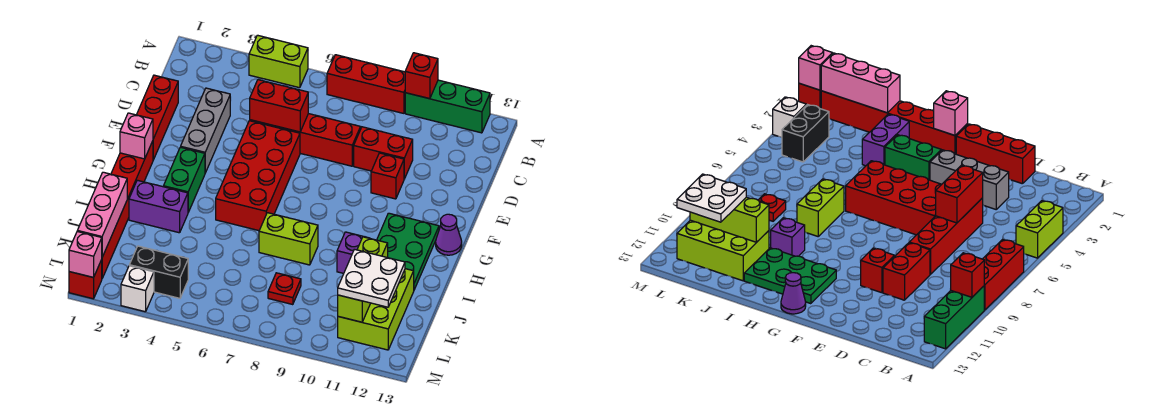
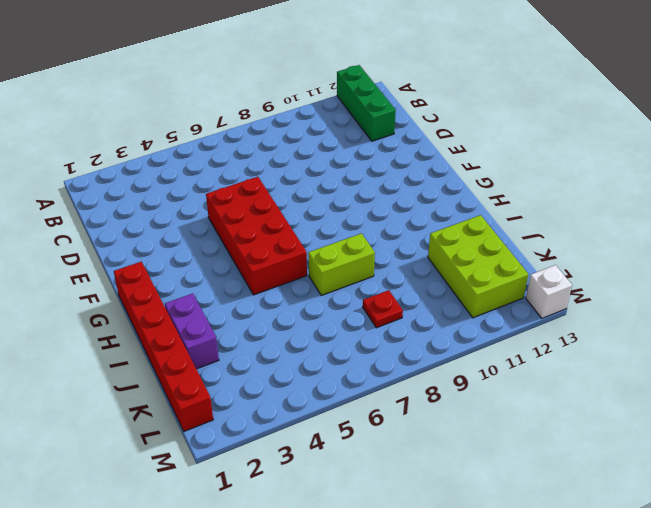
green brick A12:C12 level 1 -> green brick A10:A12 level 1
purple brick I2:J2 level 1 -> purple brick I2:I3 level 1
white brick M13 level 1 -> white brick M3 level 1
none -> lime brick A4:A5 level 1
none -> red brick A7:A9 level 1
none -> red brick D1:F1 level 1

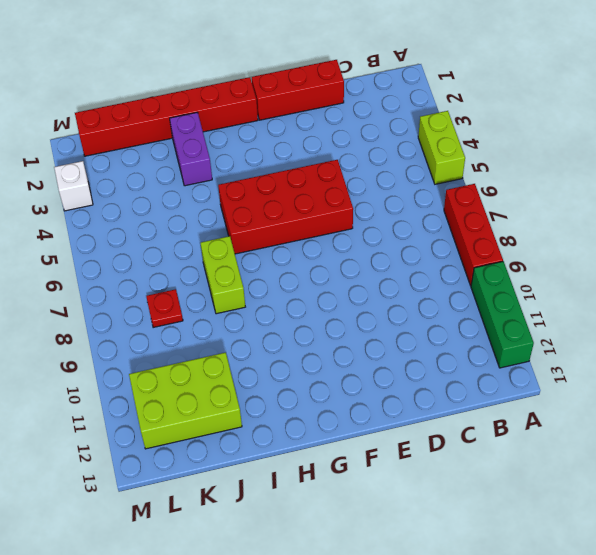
none -> grey brick D3:F3 level 1
none -> red brick D5:D8 level 1
none -> red brick D9:D10 level 1

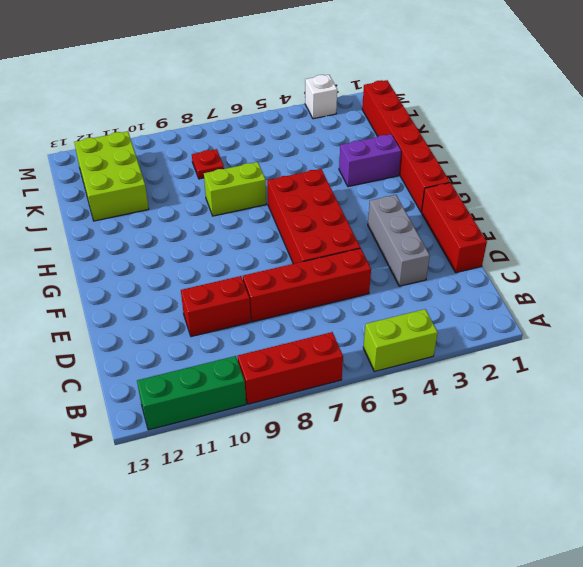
none -> red brick E10 level 1
none -> green brick G3:H3 level 1
none -> green plate G11:I12 level 1

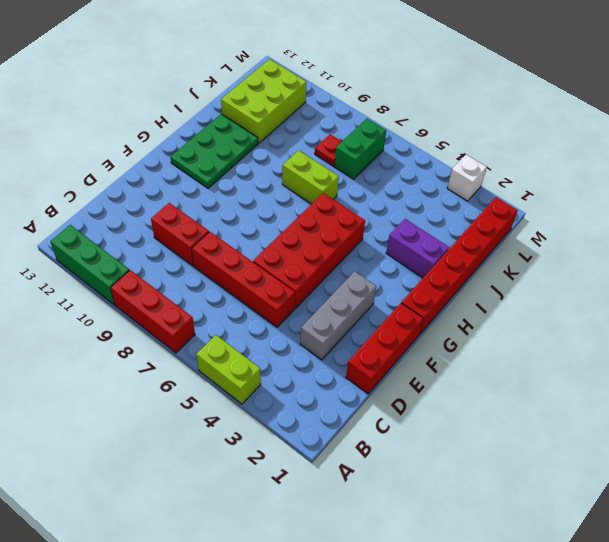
green brick K7:L7 level 1 -> green brick G3:H3 level 1
none -> red brick E10 level 1
none -> purple cone G13 level 1
none -> purple brick I10 level 1

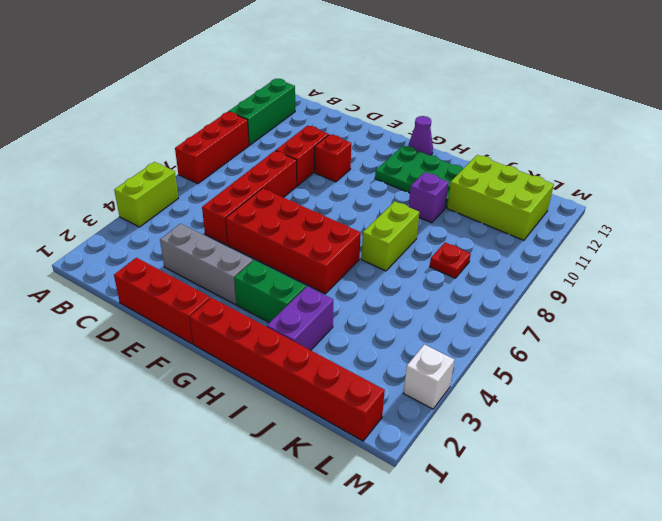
none -> black brick L3:L4 level 1
none -> red brick M1 level 1
none -> red brick A10 level 2

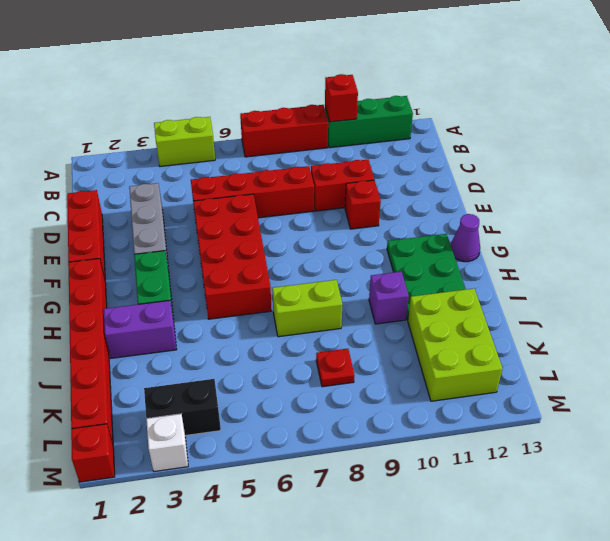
none -> red brick D5:D6 level 2
none -> pink brick G1 level 2
none -> pink brick J1:L1 level 2

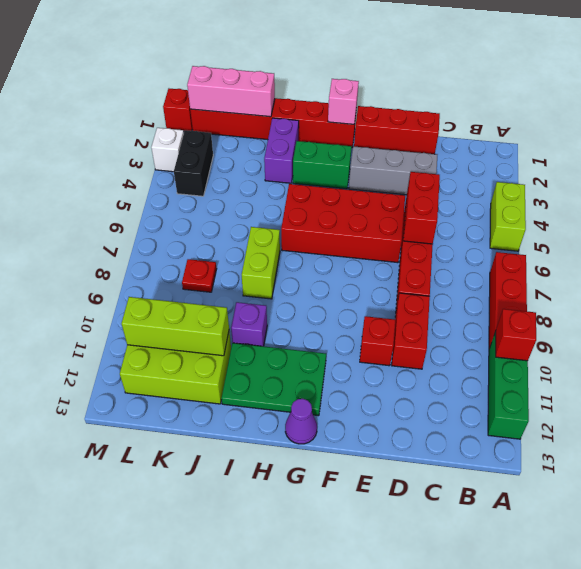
none -> pink brick M1 level 2
none -> white plate K11:L12 level 3

